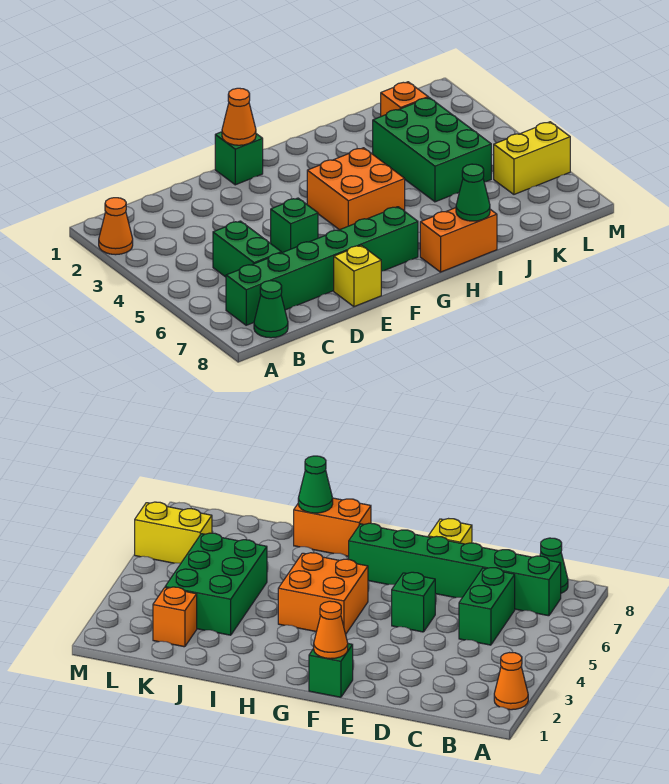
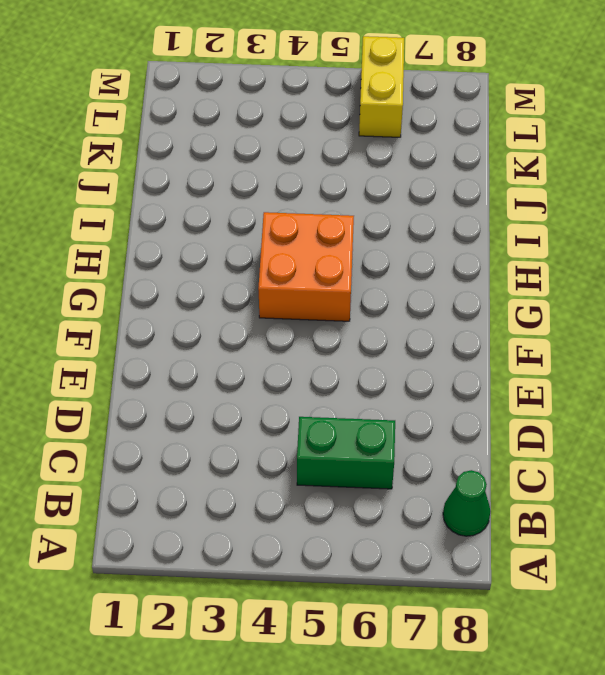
none -> orange cone A2 level 1
none -> green brick B7:G7 level 1
none -> green brick E5 level 1

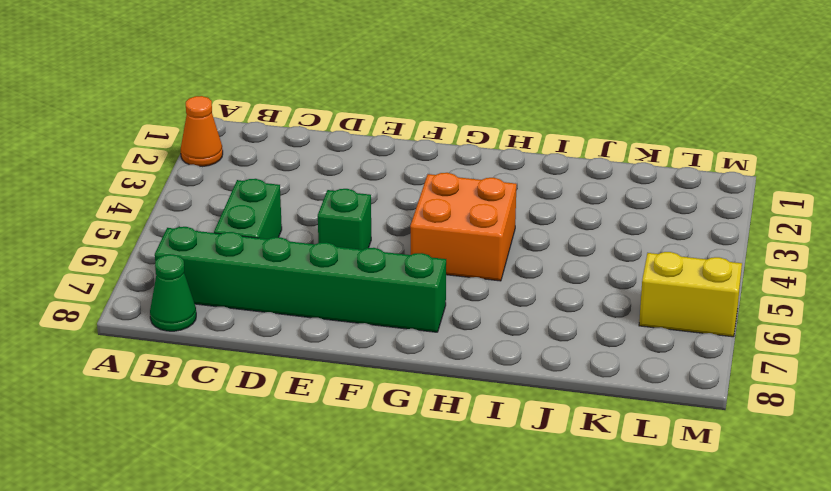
none -> yellow brick E8 level 1
none -> green brick F1 level 1
none -> orange brick H8:I8 level 1

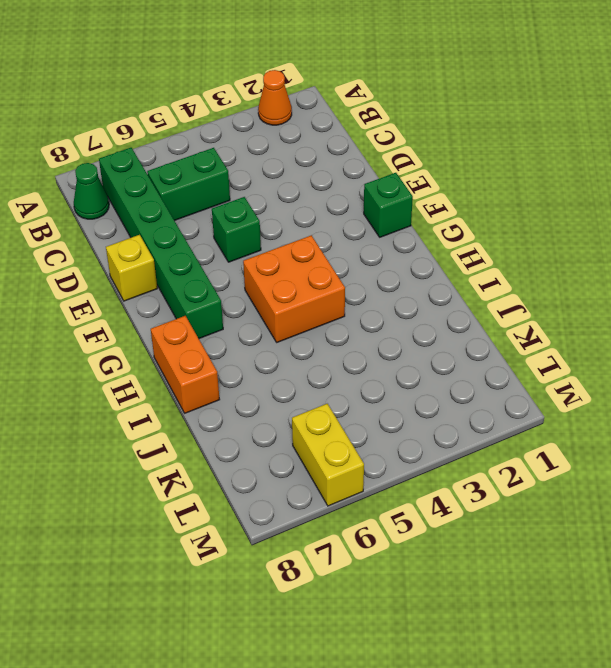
none -> green brick J3:K5 level 1
none -> orange brick K2 level 1
none -> orange cone F1 level 2

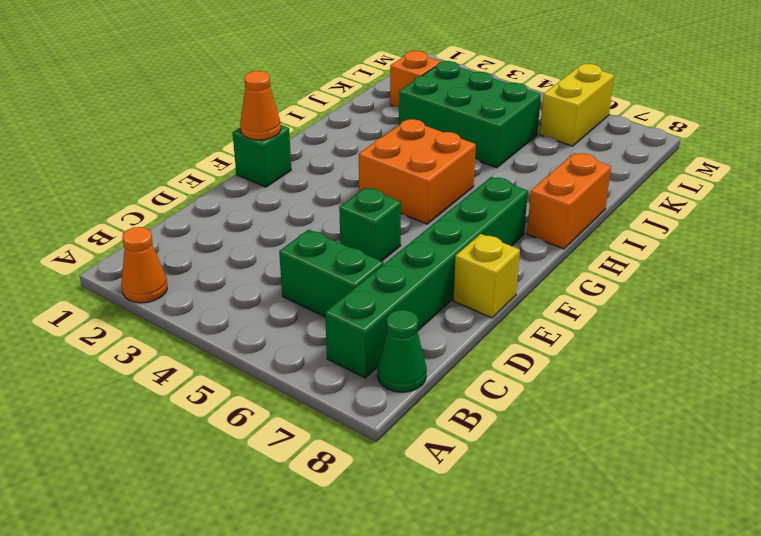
none -> green cone I8 level 2

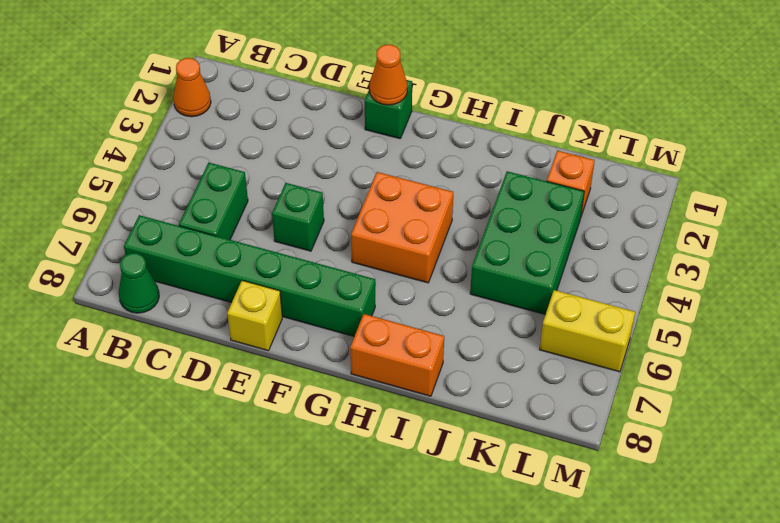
none -> green cone I8 level 2

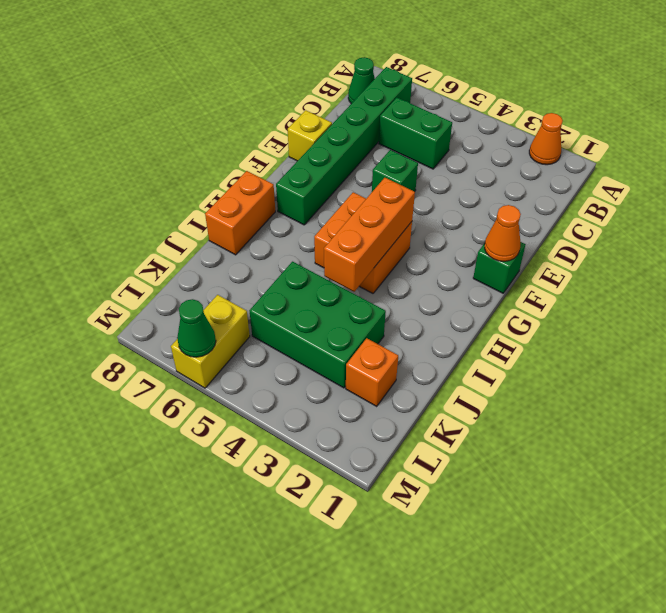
orange brick G4:I4 level 2 -> none
green cone M6 level 2 -> green cone I8 level 2

